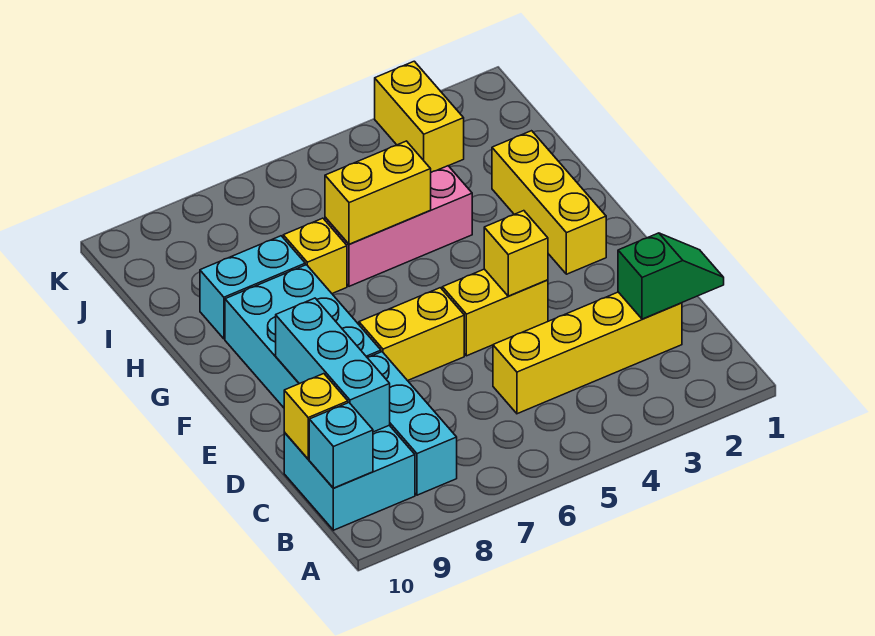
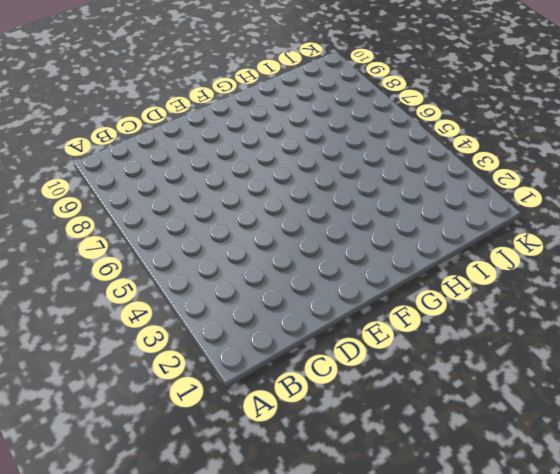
none -> cyan brick B8:D8 level 1
none -> cyan brick B9:C10 level 1
none -> yellow brick C2:C5 level 1

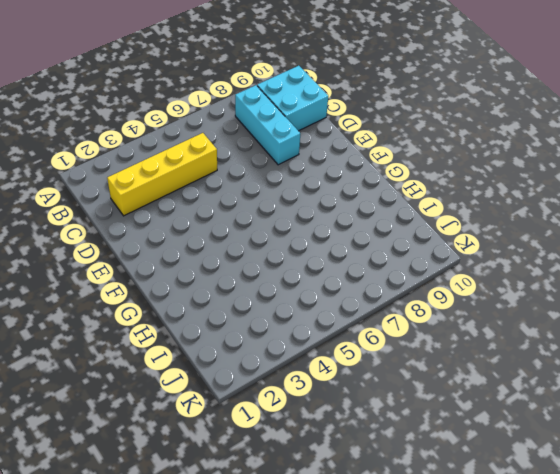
none -> yellow brick E4:E5 level 1
none -> yellow brick E6:E7 level 1
none -> cyan brick E8:G9 level 1

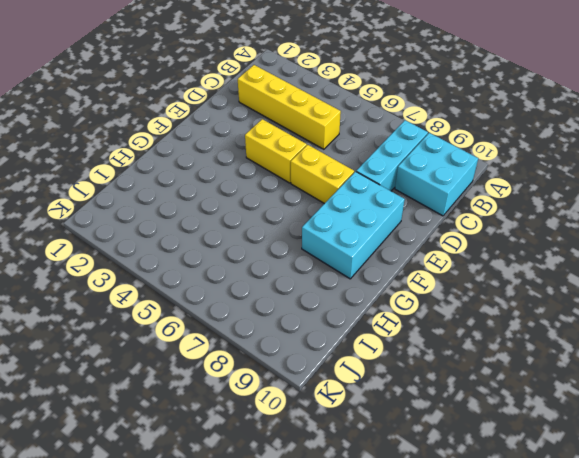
none -> yellow brick F2:H2 level 1
none -> pink brick H4:H6 level 1
none -> yellow brick H7 level 1

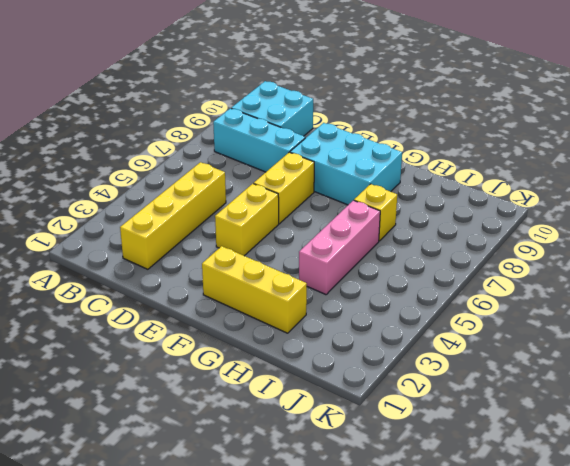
none -> cyan brick H8:H9 level 1
none -> yellow brick J3:K3 level 1
none -> cyan brick B10 level 2

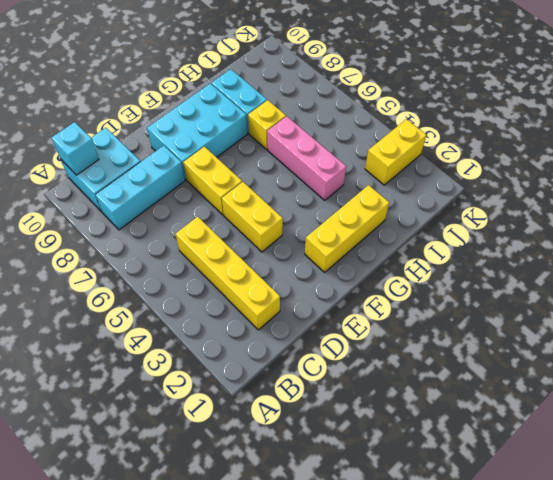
none -> green slope C1:C2 level 2 top 2
none -> cyan brick C9:E9 level 2
none -> yellow brick C10 level 2

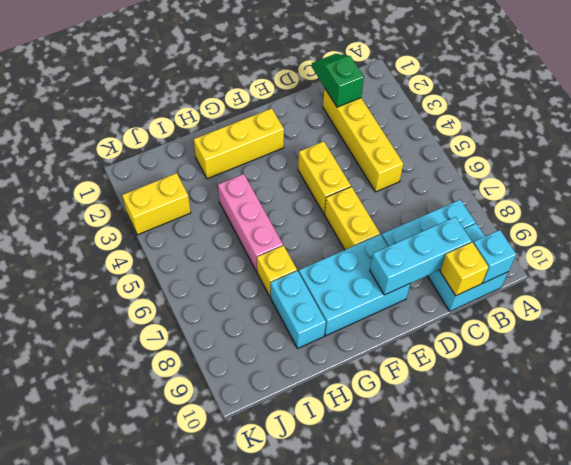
none -> yellow brick E4 level 2
none -> yellow brick H5:H6 level 2

